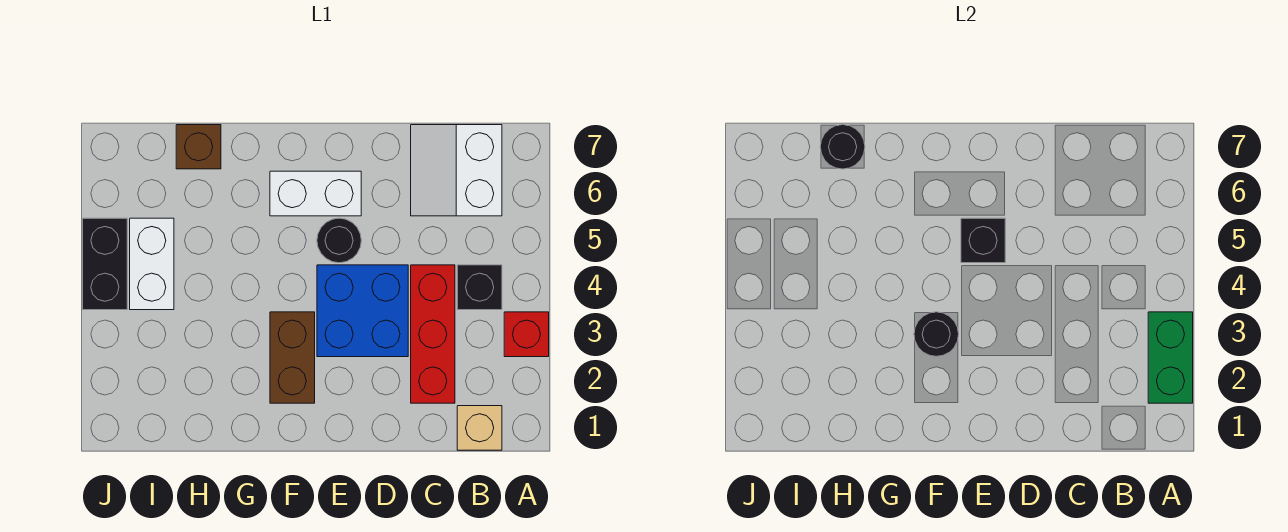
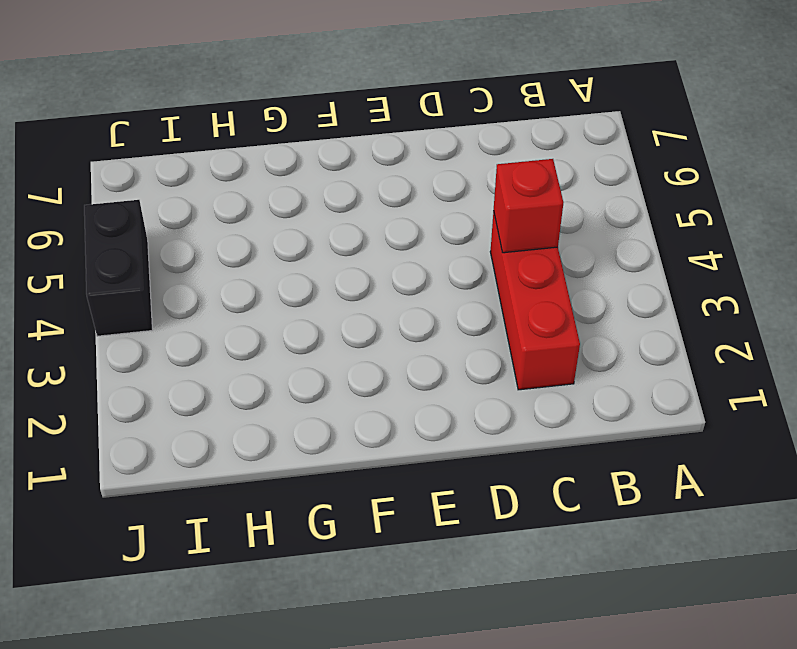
red brick C4 level 2 -> red brick A3 level 1
none -> tan brick B1 level 1
none -> black brick B4 level 1
none -> white slope B6:C7 level 1 top B

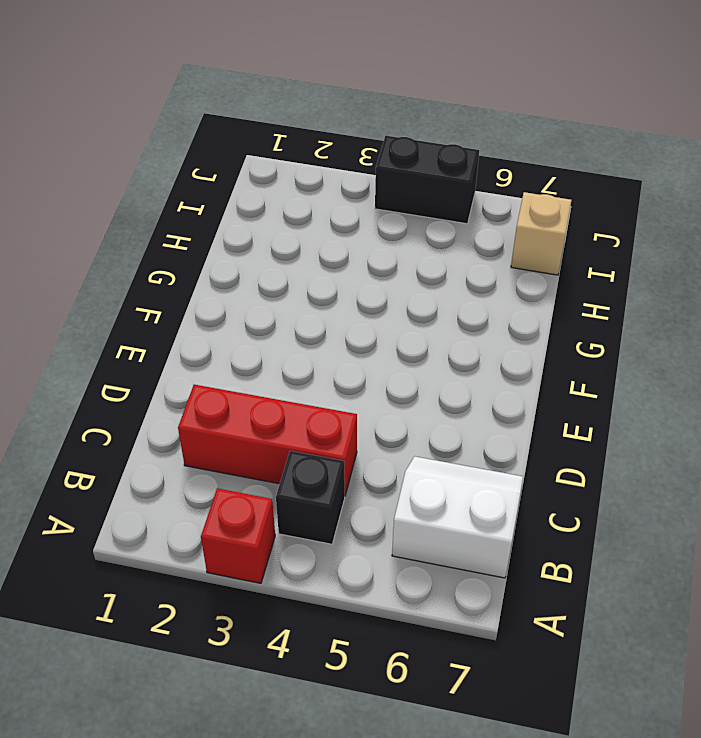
tan brick I7 level 1 -> tan brick B1 level 1
none -> blue brick D3:E4 level 1
none -> black round brick E5 level 1
none -> white brick E6:F6 level 1

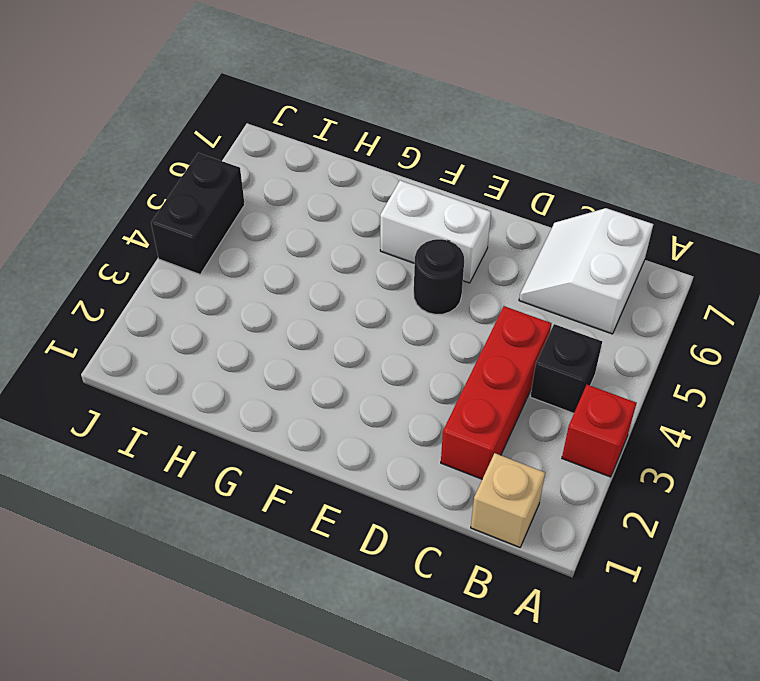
none -> blue brick D3:E4 level 1
none -> brown brick F2:F3 level 1
none -> brown brick H7 level 1

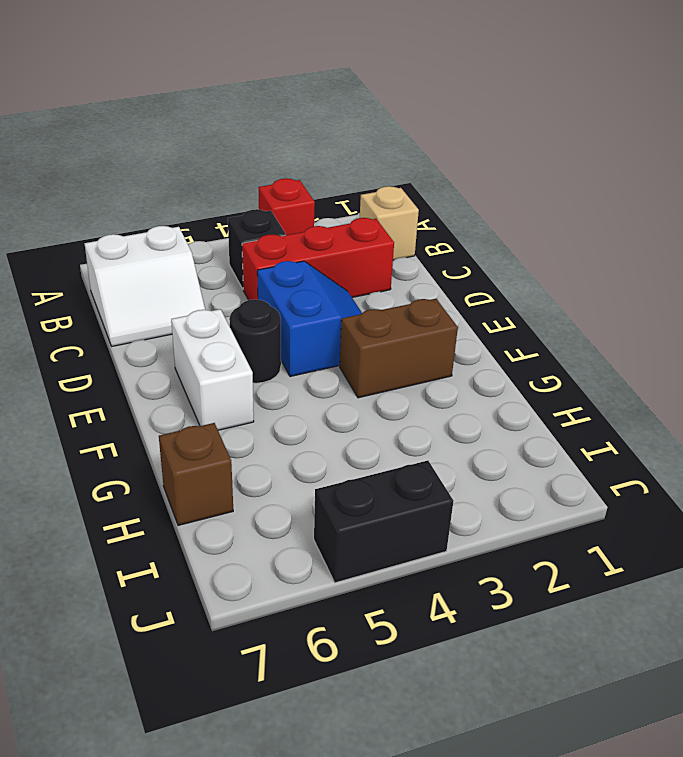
blue slope D3:E4 level 1 top 4 -> blue brick D3:E4 level 1
none -> white brick I4:I5 level 1
none -> green brick A2:A3 level 2
none -> black brick E5 level 2

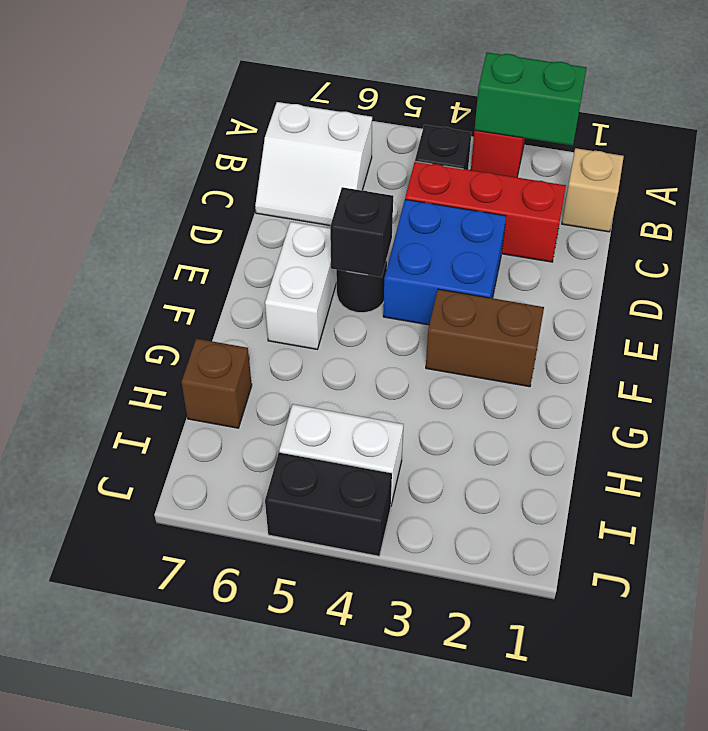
none -> black round brick F3 level 2
none -> black round brick H7 level 2

